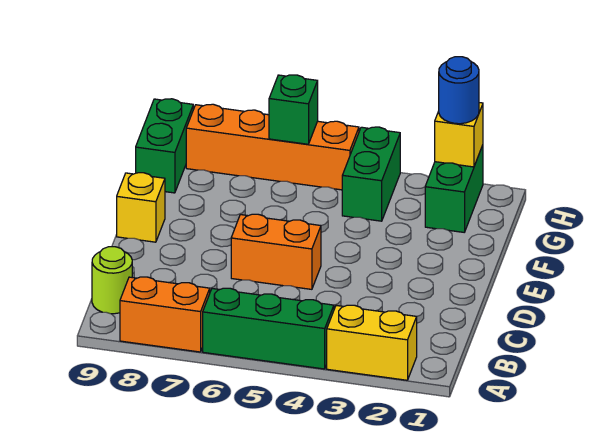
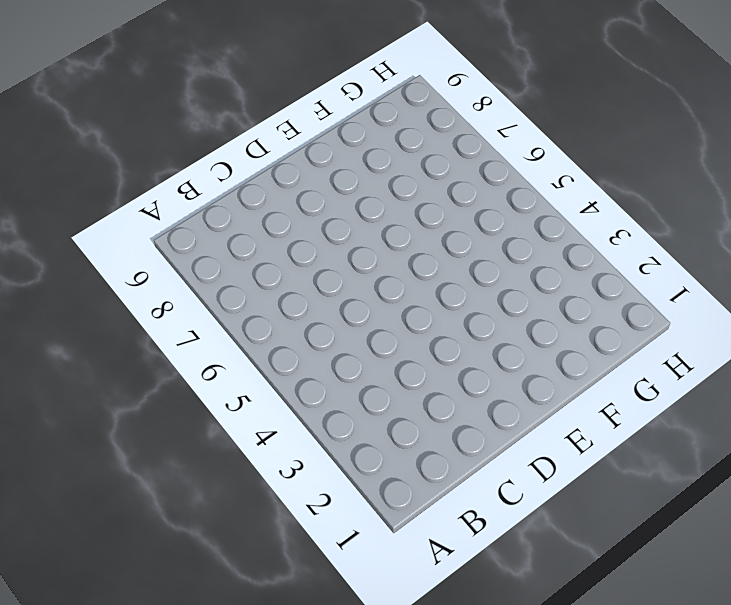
none -> yellow brick A2:A3 level 1
none -> green brick A4:A6 level 1
none -> orange brick A7:A8 level 1

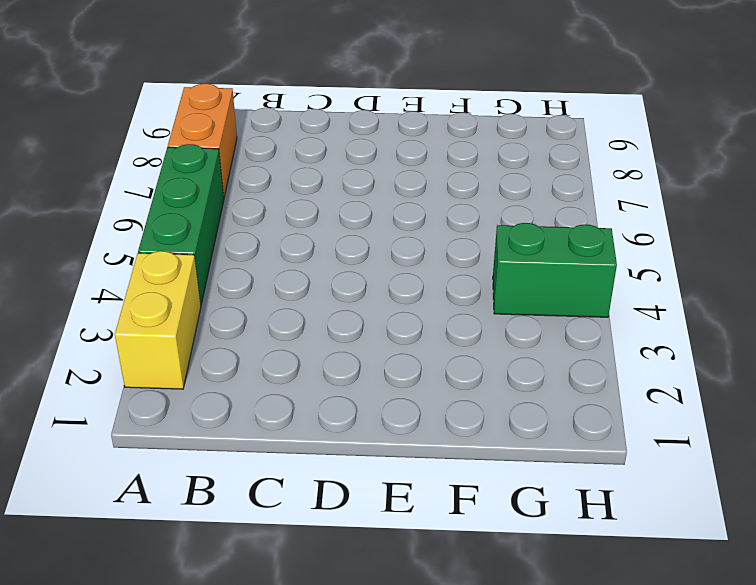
none -> lime round brick B9 level 1
none -> orange brick D5:D6 level 1
none -> yellow brick E9 level 1

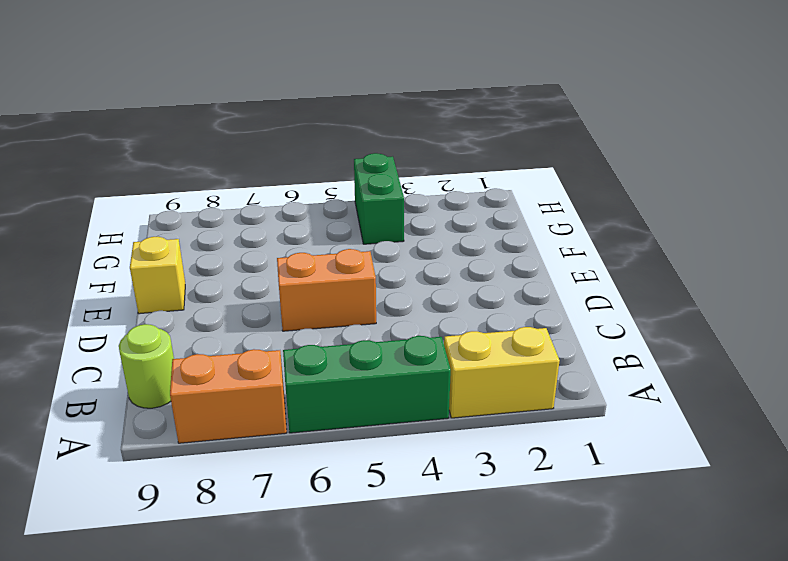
none -> green brick G2:H2 level 1
none -> green brick G9:H9 level 1
none -> orange brick H5:H8 level 1

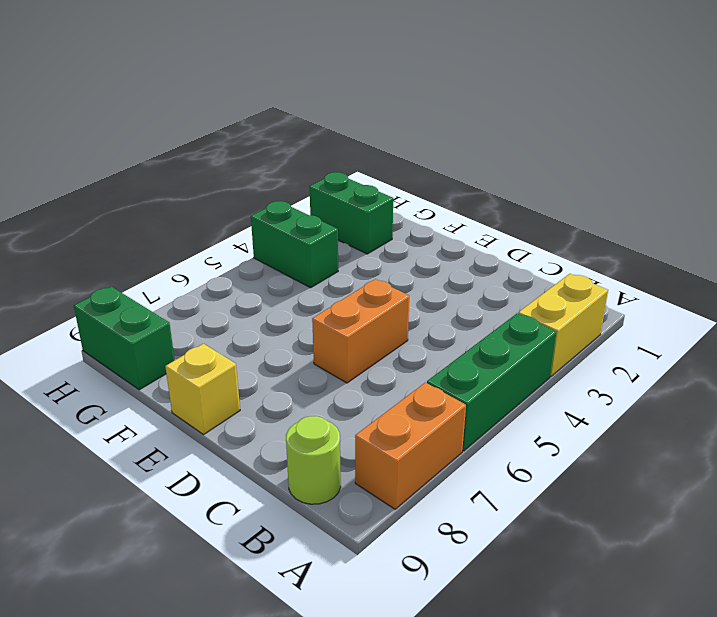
none -> orange brick H5:H8 level 1
none -> yellow brick H2 level 2
none -> green brick H6 level 2

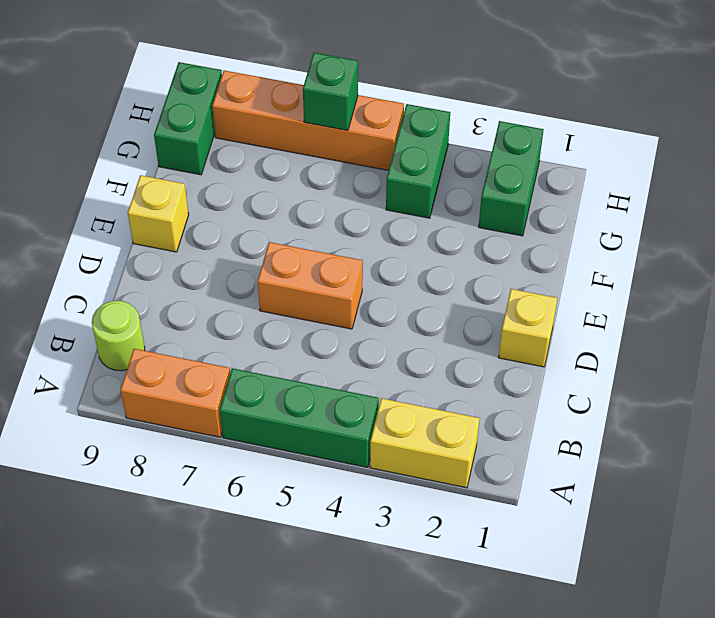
yellow brick D1 level 1 -> yellow brick H2 level 2
none -> blue round brick H2 level 3

